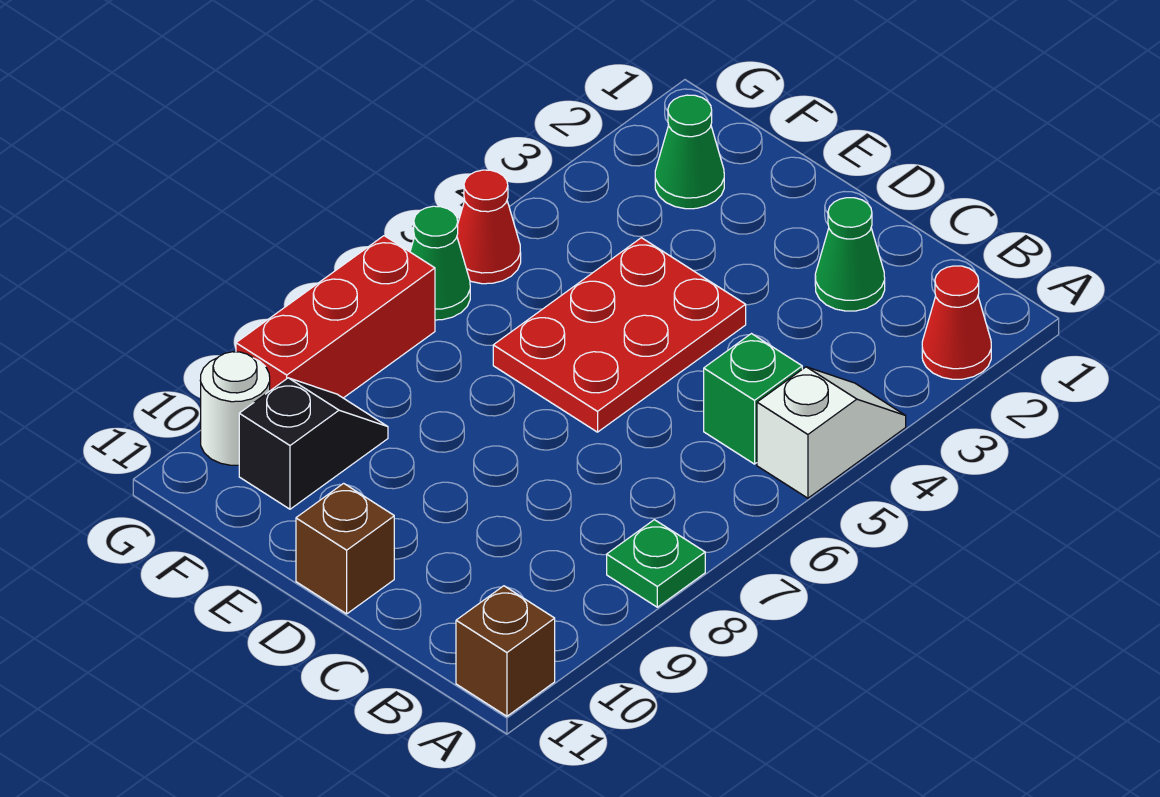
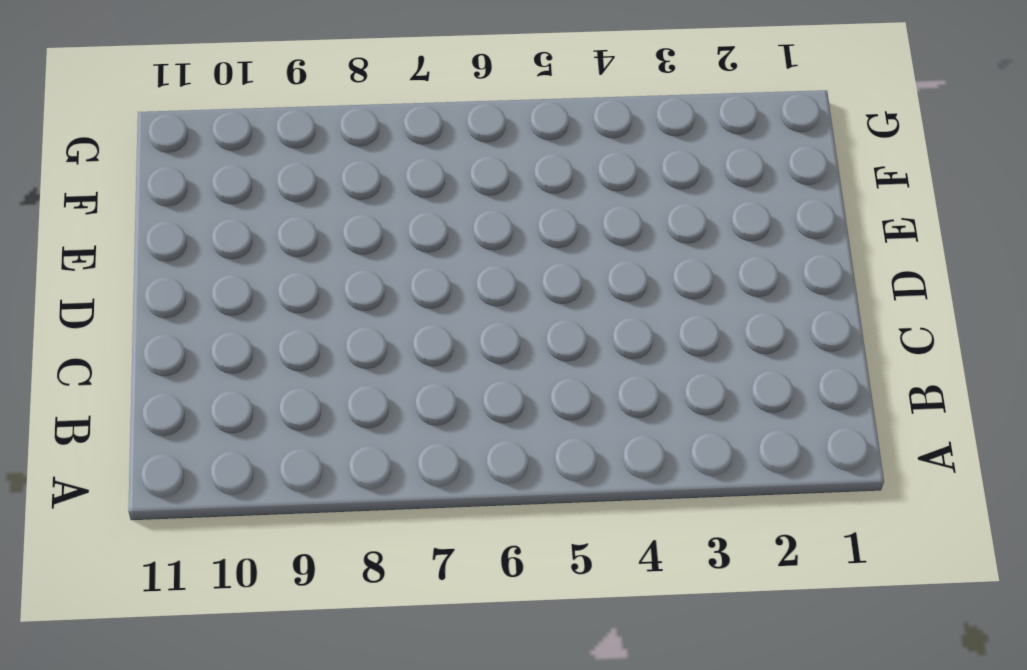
none -> red cone A2 level 1
none -> white slope A4:A5 level 1 top 5
none -> green plate A8 level 1

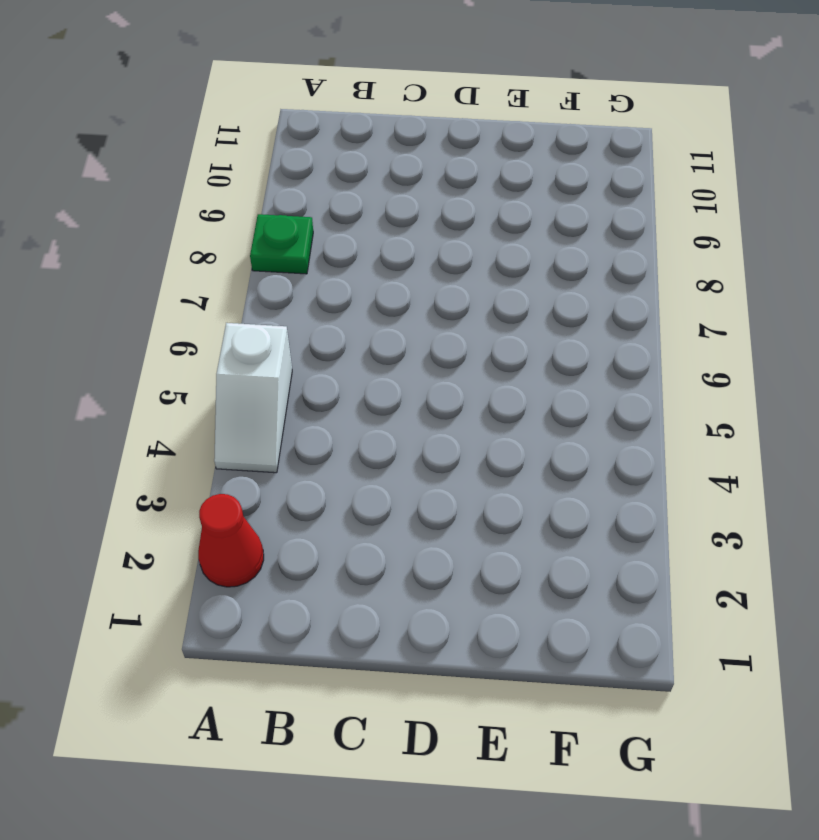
none -> brown brick A11 level 1
none -> green brick B5 level 1
none -> green cone C2 level 1

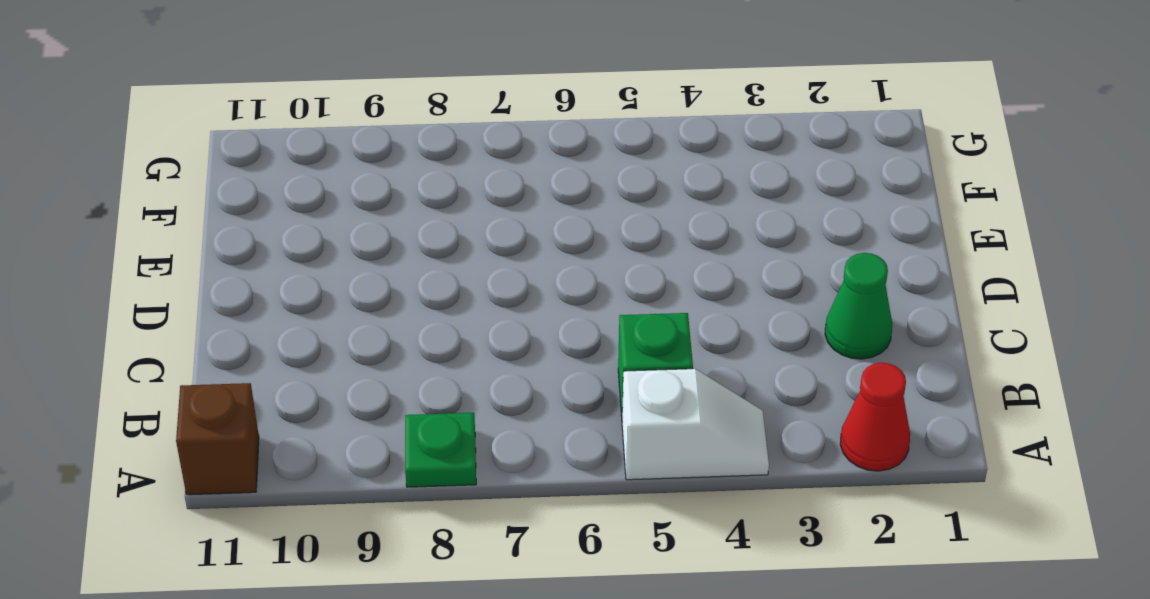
none -> red plate D4:E6 level 1
none -> brown brick D11 level 1
none -> green cone F2 level 1

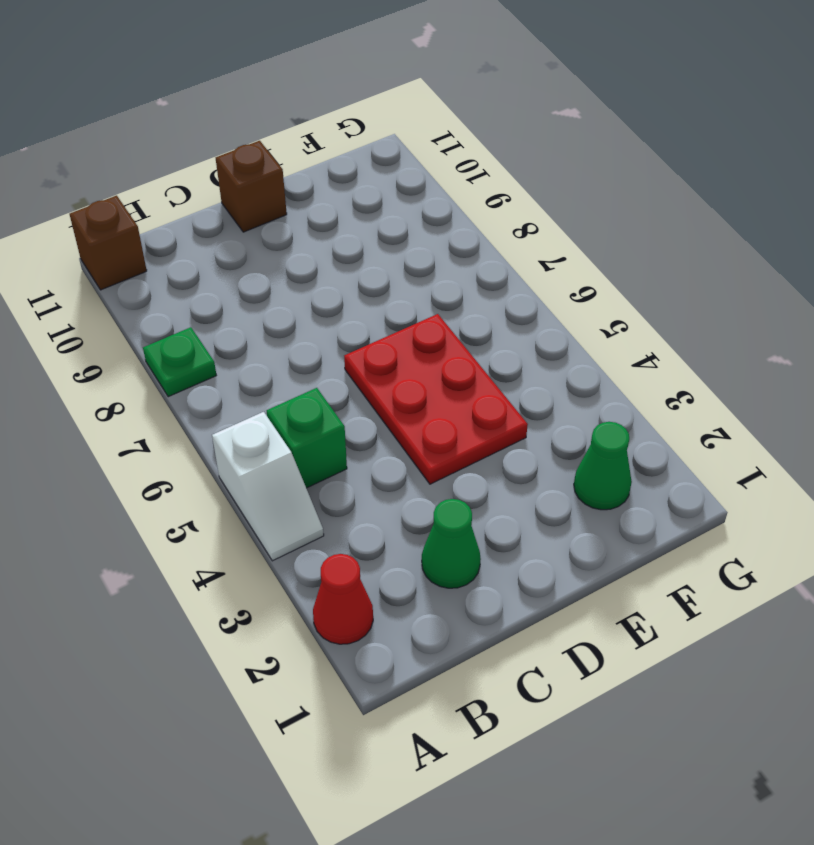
none -> black slope F9:F10 level 1 top 10
none -> red cone G5 level 1
none -> green cone G6 level 1

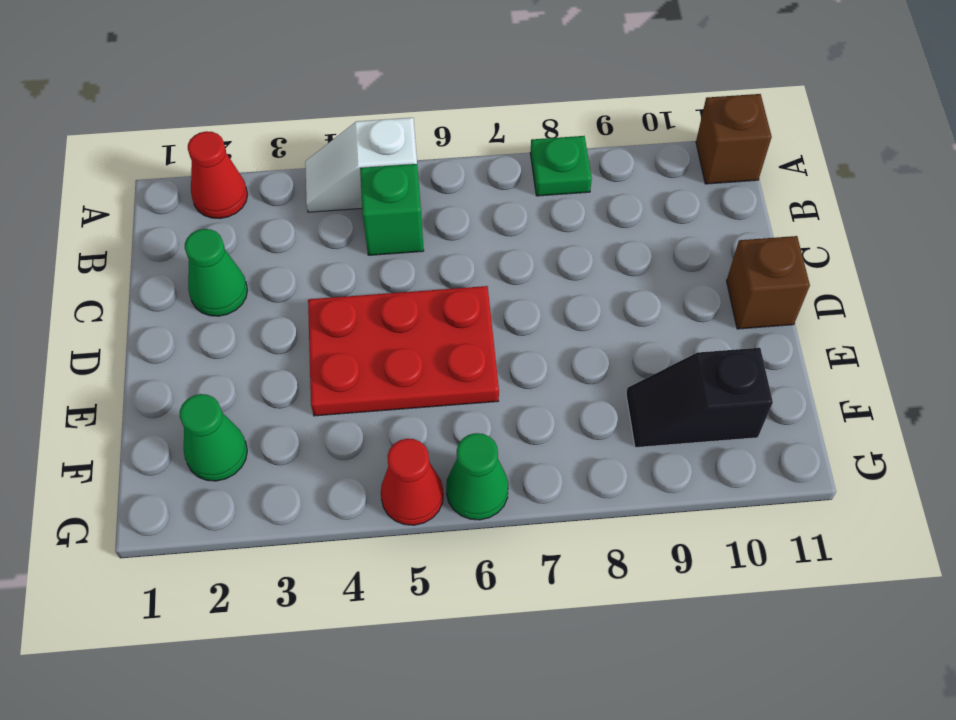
none -> red brick G7:G9 level 1
none -> white round brick G10 level 1

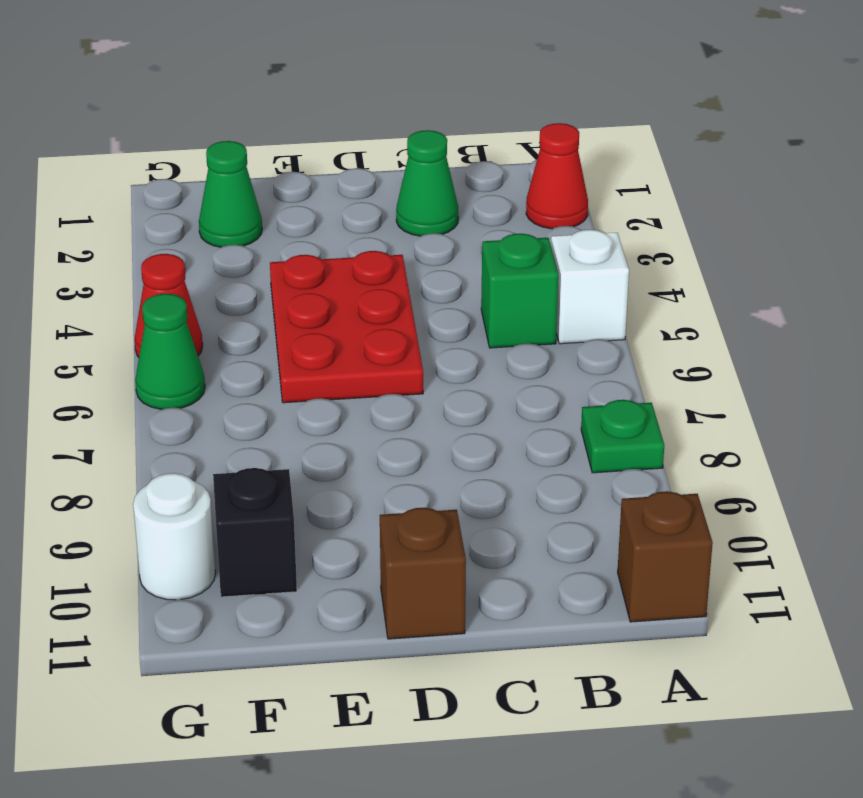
none -> red brick G7:G9 level 1

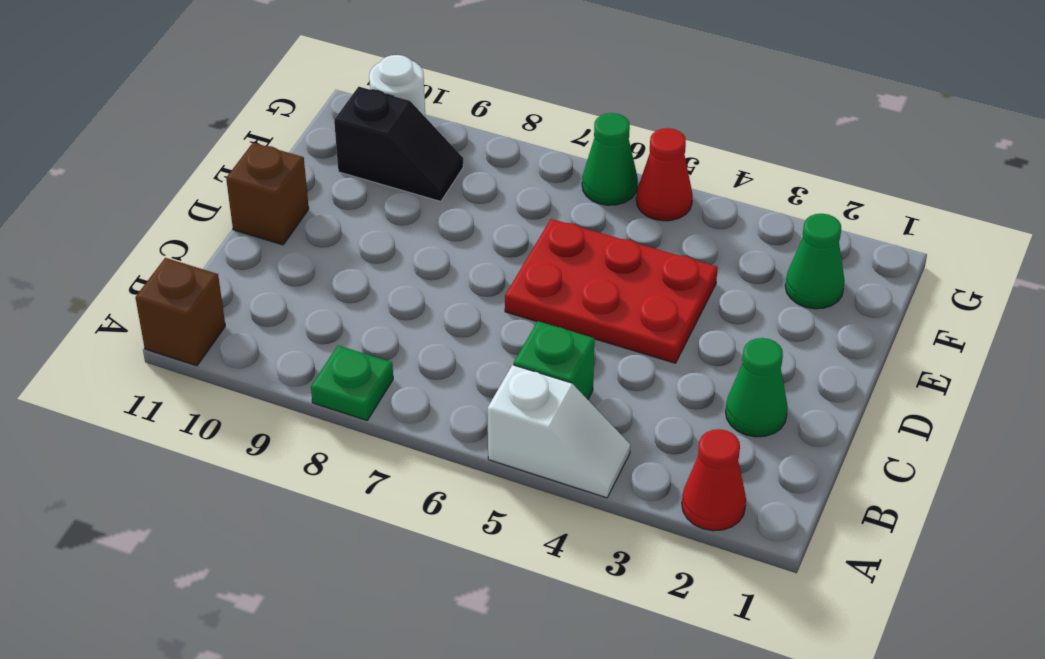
none -> red brick G7:G9 level 1

